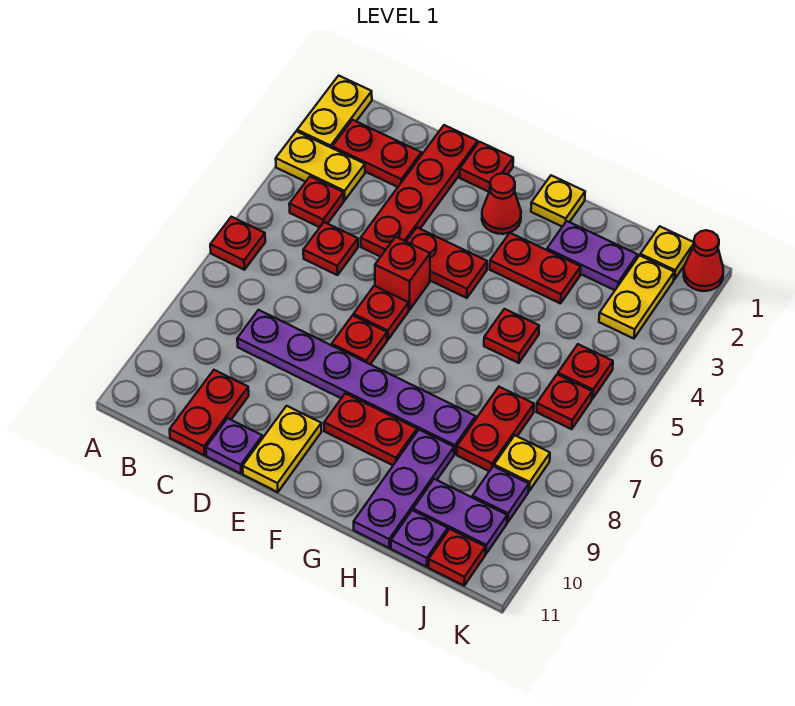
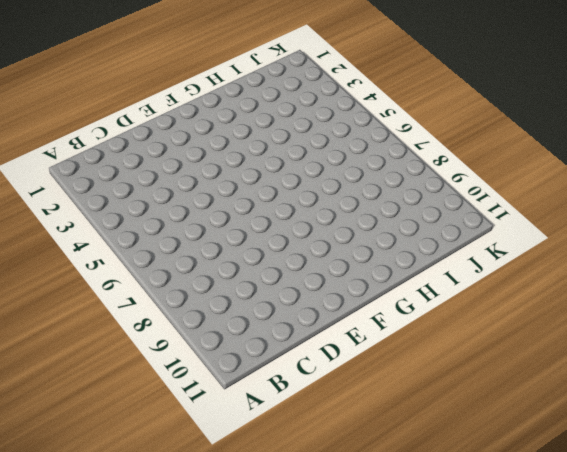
none -> yellow plate A1:A2 level 1
none -> yellow plate A3:B3 level 1
none -> red plate A6 level 1
none -> red plate B2:C2 level 1

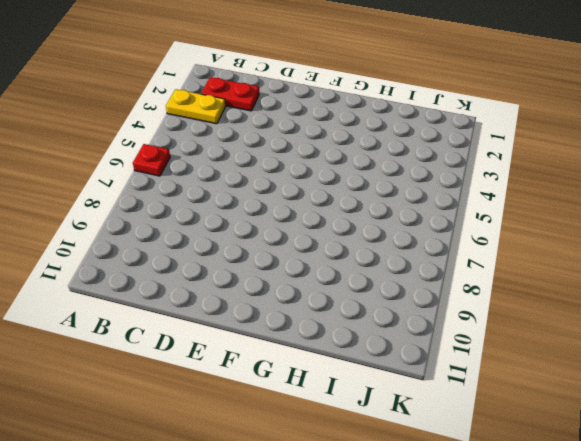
none -> yellow plate A1:A2 level 1
none -> red plate B4 level 1
none -> red plate C5 level 1
none -> purple plate C8:H8 level 1

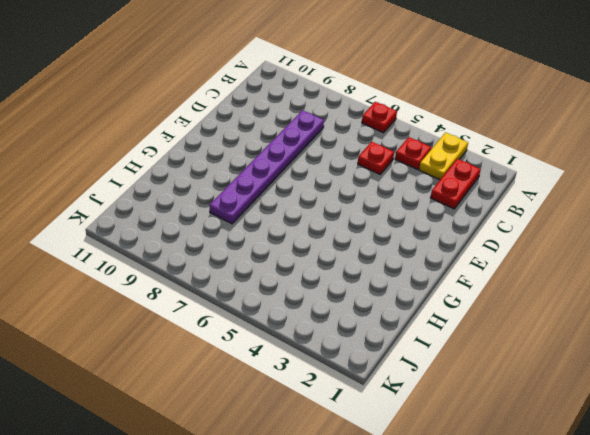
none -> yellow plate A1:A2 level 1
none -> red plate C10:C11 level 1
none -> red plate D1:D4 level 1
none -> purple plate D11 level 1

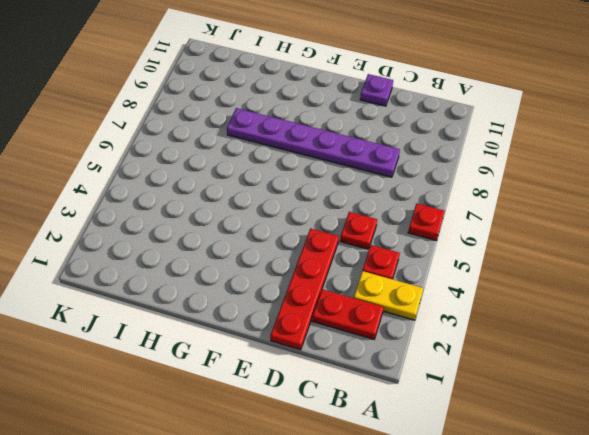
none -> yellow plate A1:A2 level 1
none -> red plate C10:C11 level 1
none -> red plate E1 level 1
none -> red plate E4:F4 level 1

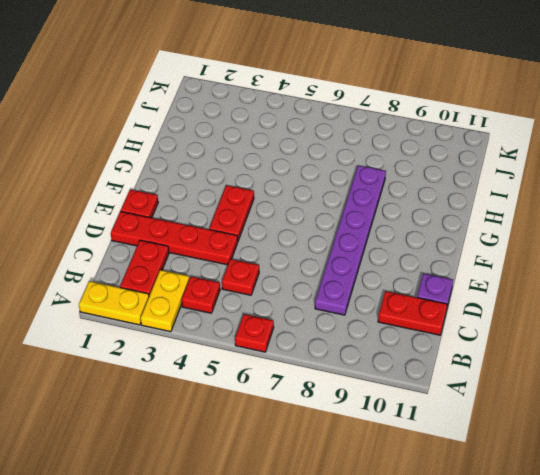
none -> red brick E5 level 1
none -> red plate E6 level 1
none -> red plate E7 level 1
none -> yellow plate E10:E11 level 1

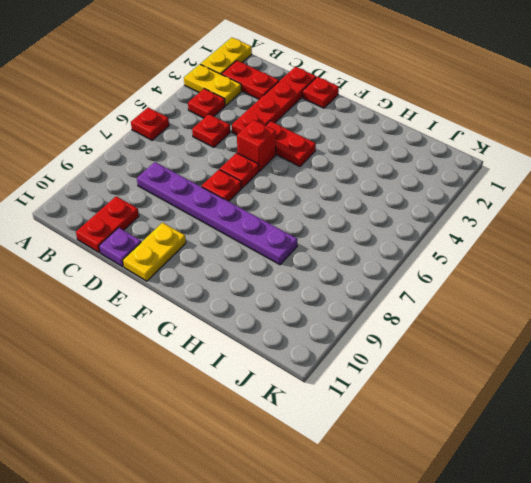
none -> red cone F2 level 1
none -> red plate F9:G9 level 1
none -> yellow plate G1 level 1
none -> red plate G3:H3 level 1

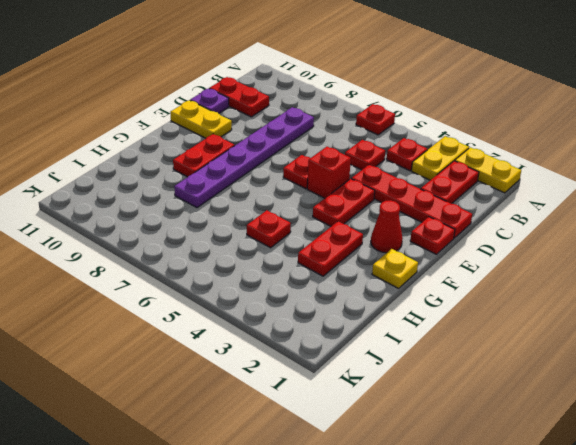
none -> red plate E7 level 1
none -> purple plate H2:I2 level 1
none -> purple plate H9:H11 level 1
none -> red plate I7:I8 level 1

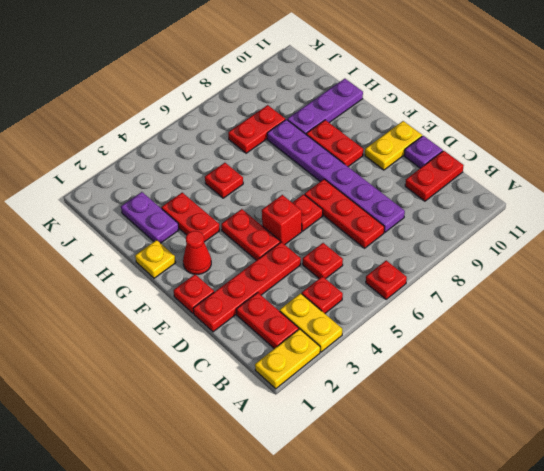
red plate C7:E7 level 1 -> red plate E7 level 1
none -> purple plate I10:J10 level 1
none -> purple plate I11 level 1
none -> yellow plate J1 level 1
none -> yellow plate J2:J3 level 1

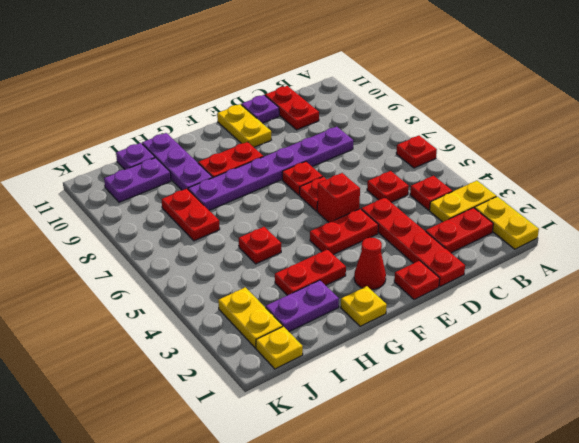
none -> red plate J5 level 1
none -> red plate J6 level 1
none -> yellow plate J8 level 1
none -> purple plate J9 level 1

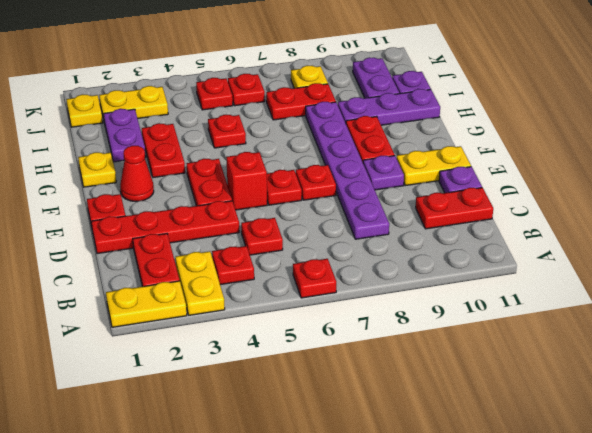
purple plate E9 level 1 -> purple plate J9 level 1
none -> red plate J11 level 1
none -> red cone K1 level 1

